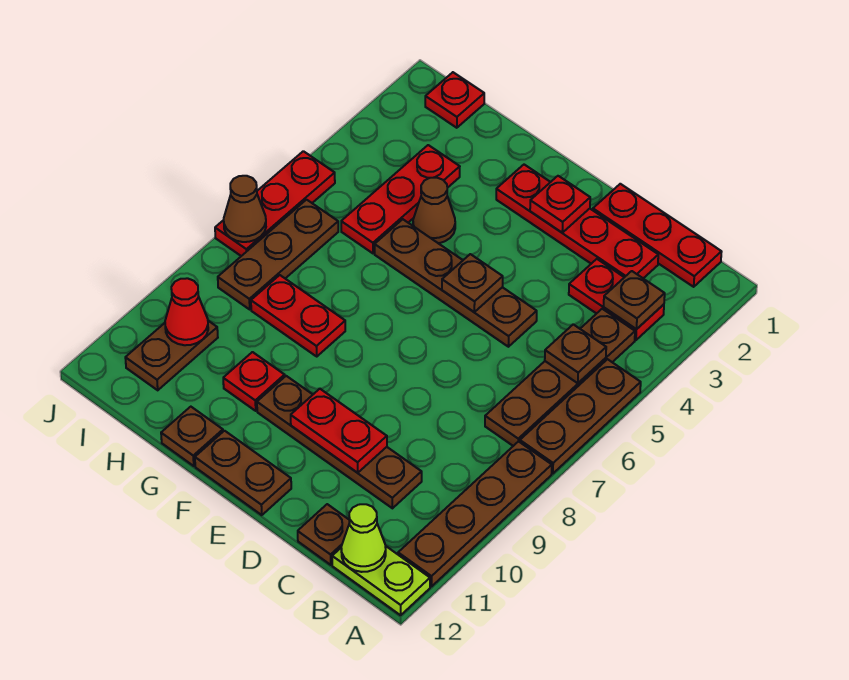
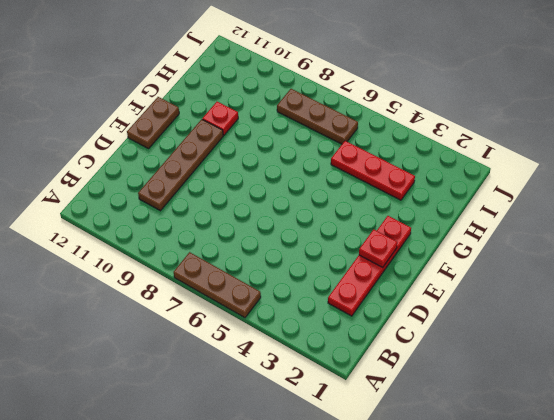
none -> brown plate A8:A11 level 1
none -> lime plate A12:B12 level 1
none -> red plate B1:D1 level 1

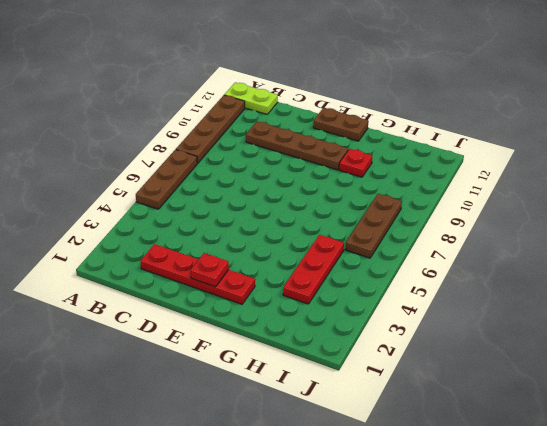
none -> red plate B1:D1 level 1
none -> red plate B3:C3 level 1
none -> brown plate B4:B7 level 1

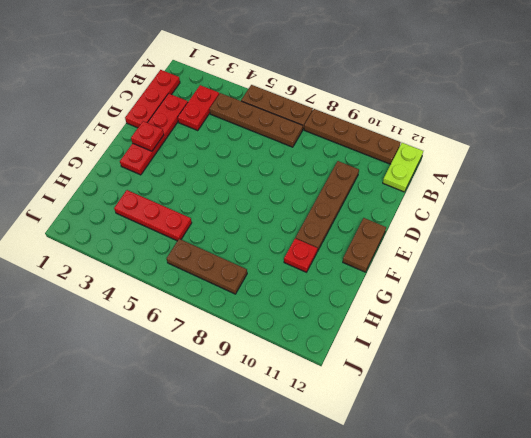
none -> brown plate C12 level 1
none -> brown plate D5:G5 level 1
none -> brown cone G4 level 1

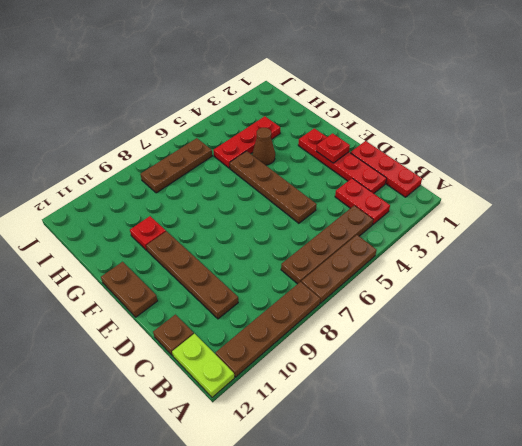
none -> red plate G8:H8 level 1
none -> brown plate G12 level 1
none -> red plate I1 level 1

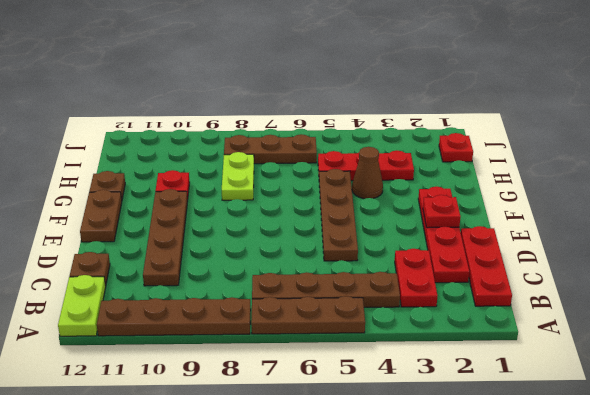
lime plate G8:H8 level 1 -> red plate G8:H8 level 1
none -> brown plate I10:I11 level 1
none -> red plate J5:J7 level 1
none -> brown plate B3 level 2

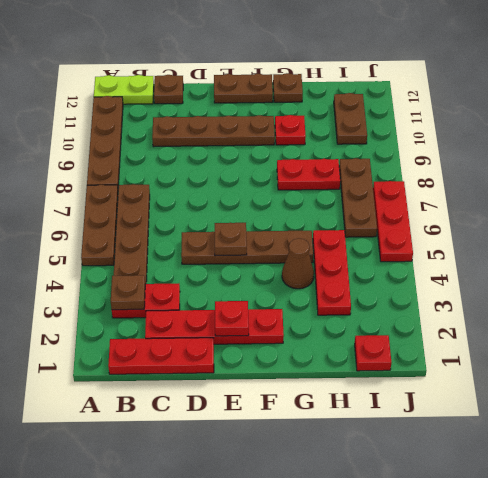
none -> brown plate B5 level 2
none -> lime cone B12 level 2
none -> red plate D10:E10 level 2

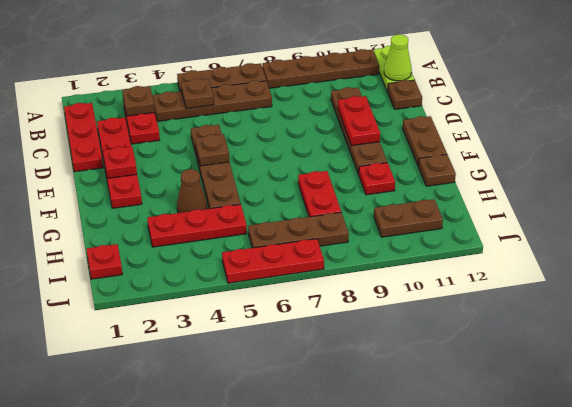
none -> red cone I10 level 2
none -> brown cone J7 level 2

